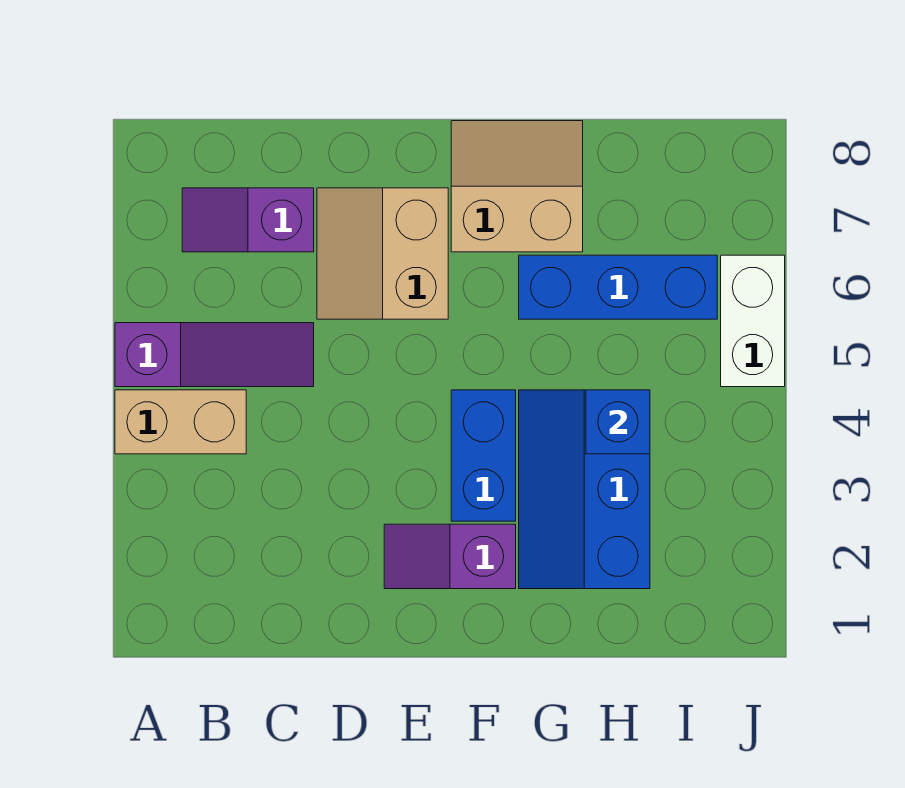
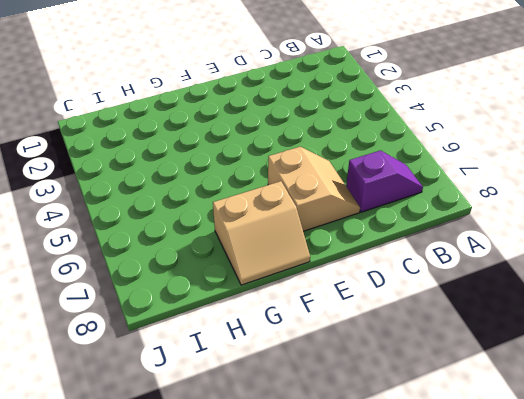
none -> tan brick A4:B4 level 1
none -> purple slope A5:C5 level 1 top A

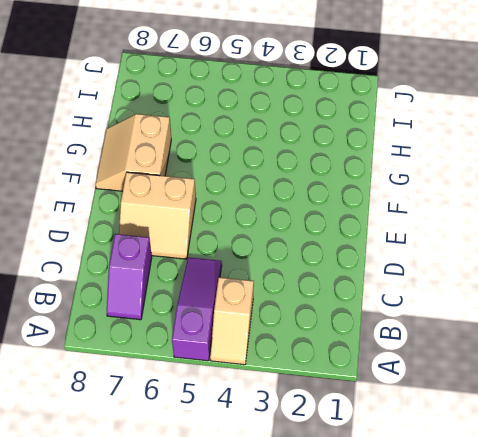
tan slope A4:B4 level 1 top B -> tan brick A4:B4 level 1
none -> purple slope E2:F2 level 1 top F
none -> blue brick F3:F4 level 1

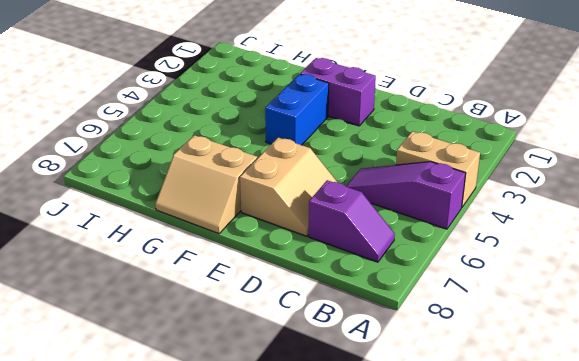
purple brick E2:F2 level 1 -> purple slope E2:F2 level 1 top F
none -> blue slope G2:H4 level 1 top H
none -> blue brick G6:I6 level 1

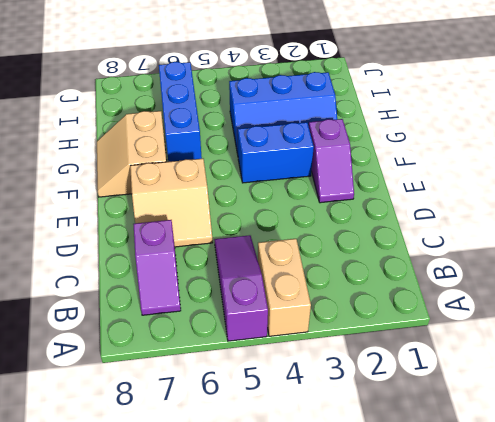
none -> white brick J5:J6 level 1
none -> blue brick H4 level 2

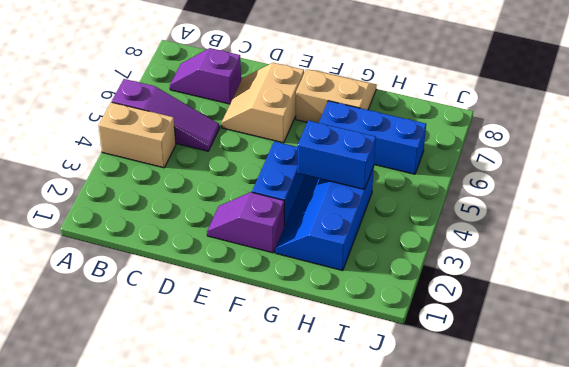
blue brick G4:H4 level 2 -> blue brick H4 level 2
none -> white brick J5:J6 level 1

